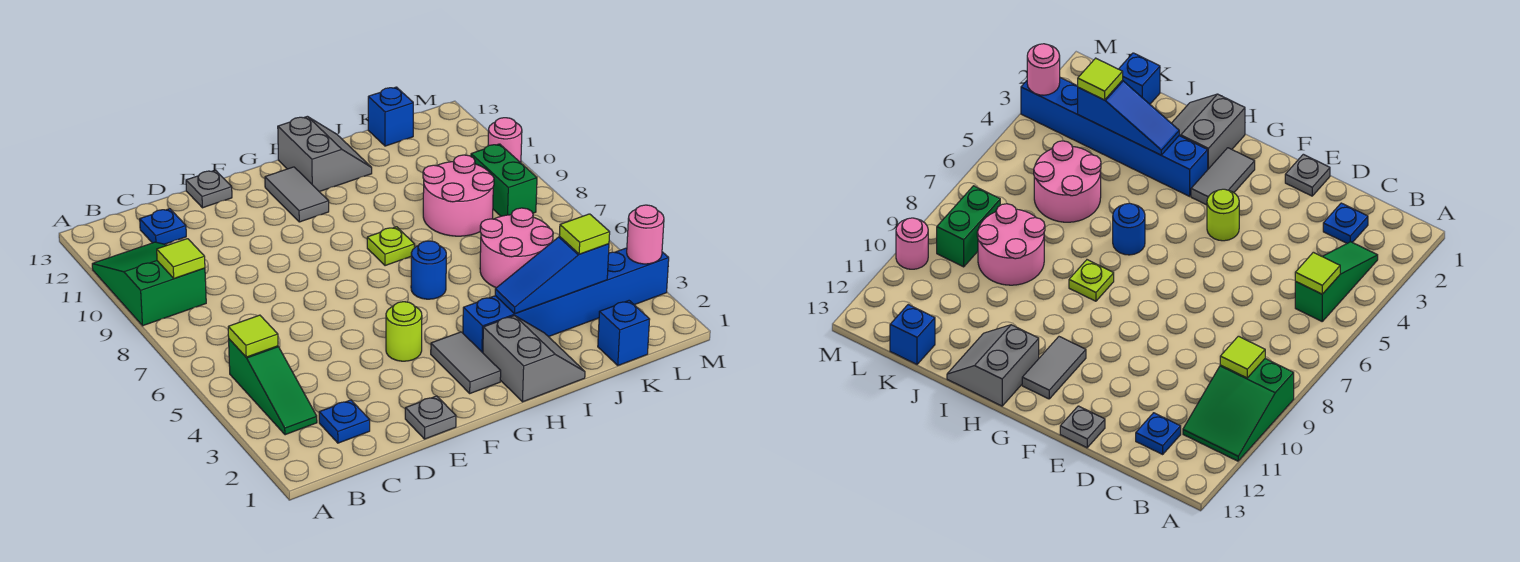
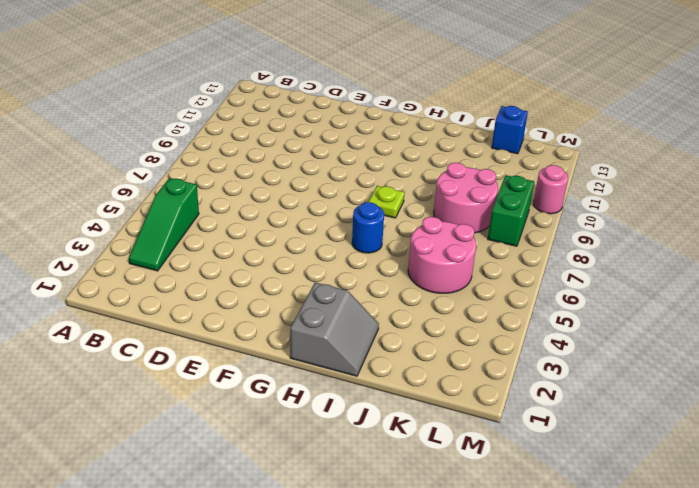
none -> green slope A9:B11 level 1 top 9
none -> blue plate C2 level 1
none -> blue plate C12 level 1

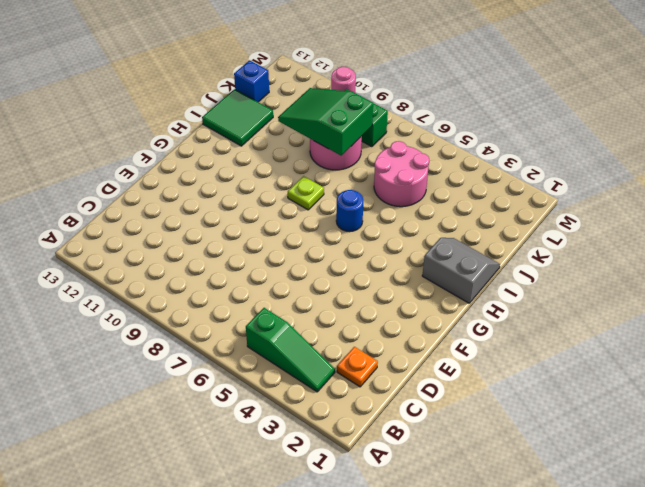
orange plate C2 level 1 -> blue plate C2 level 1
green tile I12:J13 level 1 -> grey slope H12:I13 level 1 top H
green slope J8:K10 level 2 top 8 -> green slope A9:B11 level 1 top 9
none -> blue plate C12 level 1
none -> grey plate E1 level 1
none -> grey plate E13 level 1

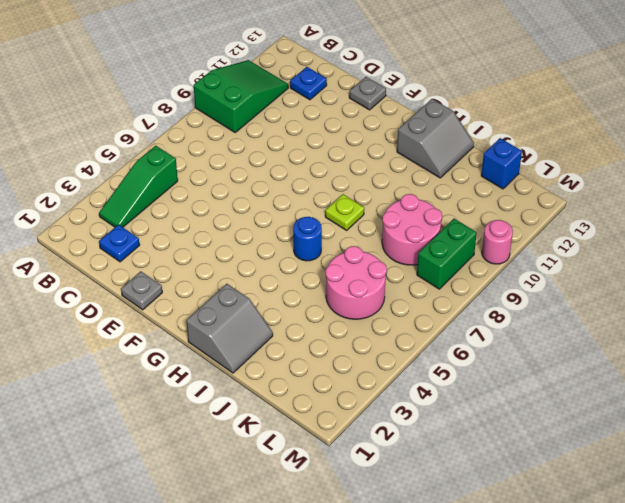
none -> lime round brick F4 level 1
none -> grey tile G2:G3 level 1
none -> grey tile G11:G12 level 1

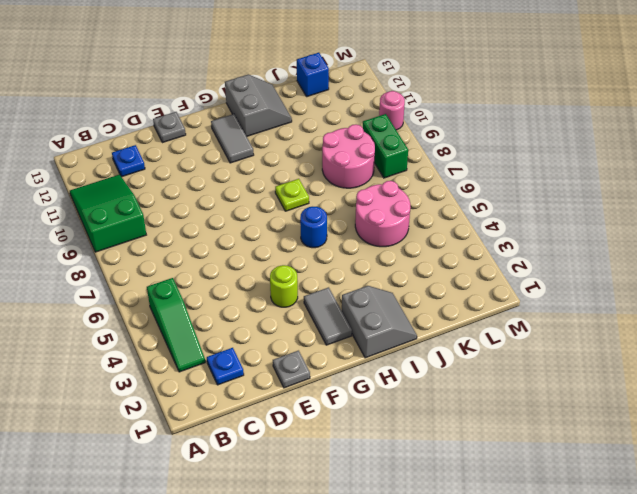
none -> blue brick H3:M3 level 1
none -> blue brick K1 level 1
none -> lime tile B5 level 2

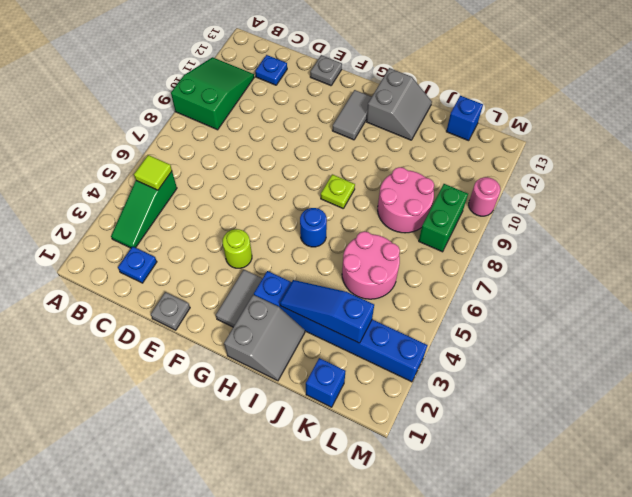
none -> lime tile B9 level 2
none -> pink round brick M3 level 2
none -> lime tile K3 level 3

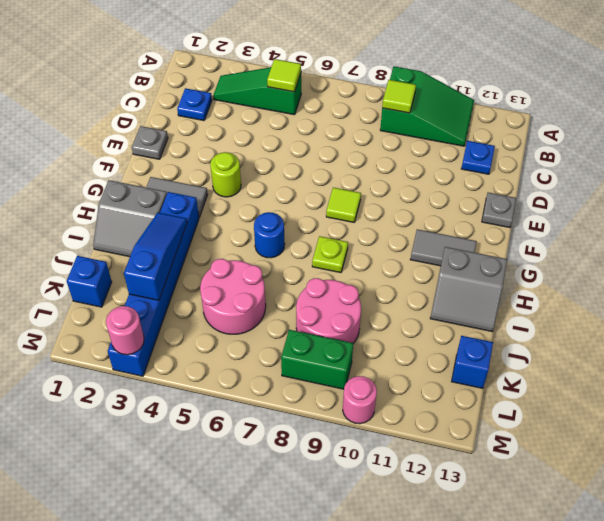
lime tile F8 level 1 -> lime tile K3 level 3

